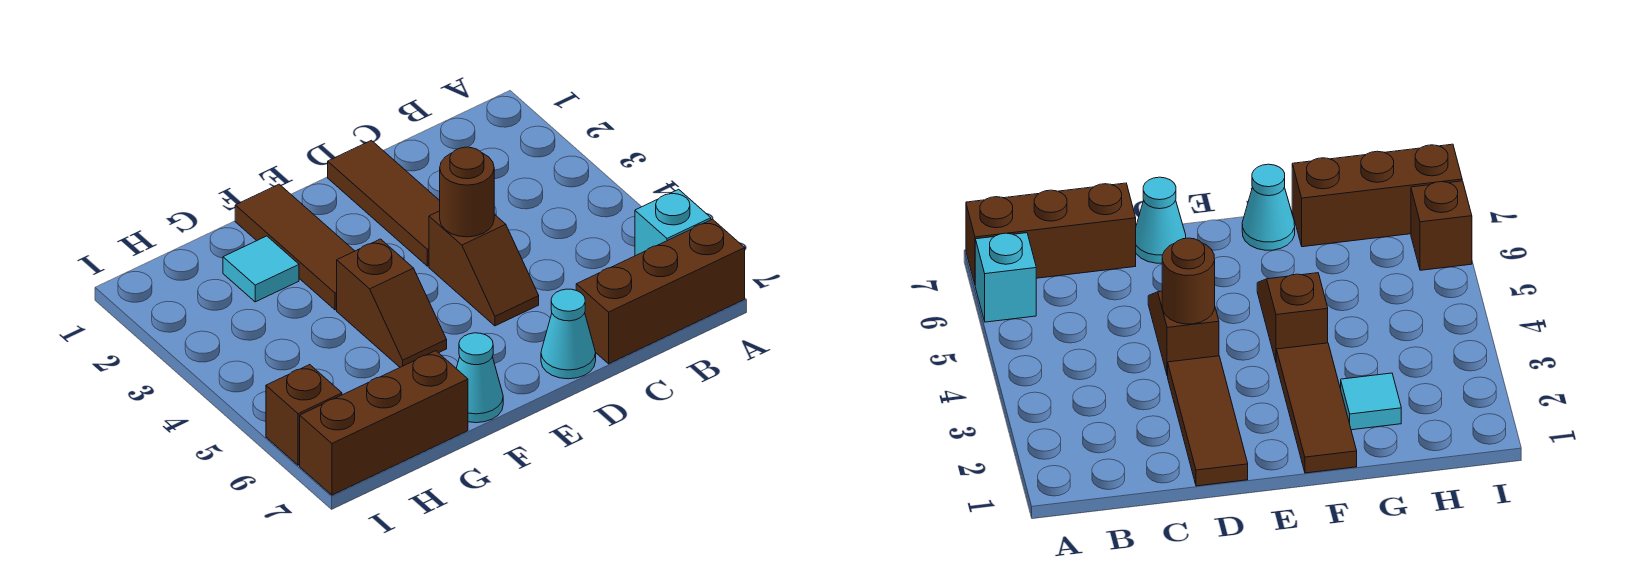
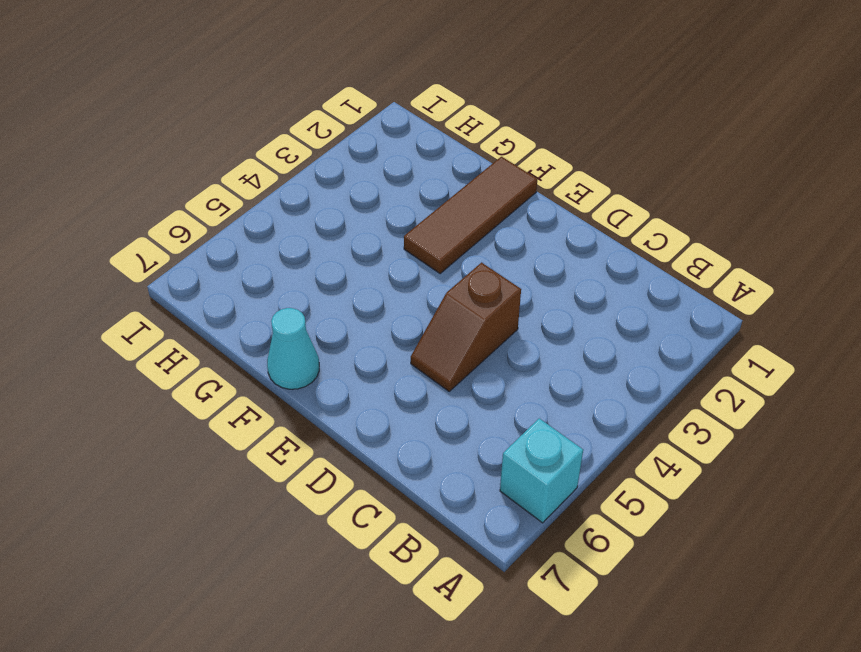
none -> brown brick A7:C7 level 1
none -> brown tile D1:D3 level 1
none -> cyan cone D7 level 1

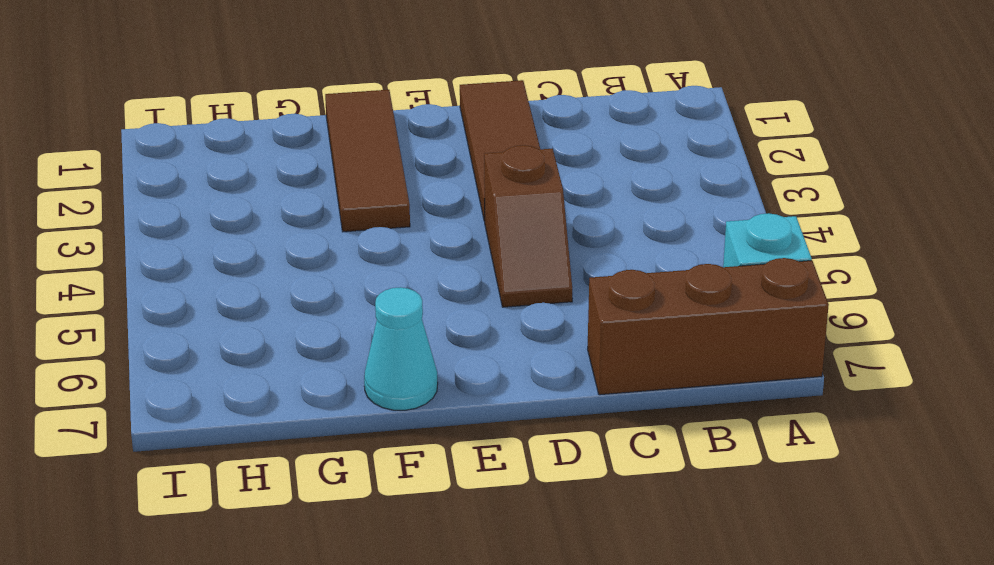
none -> cyan cone D7 level 1
none -> brown slope F4:F5 level 1 top 4
none -> cyan tile G2 level 1

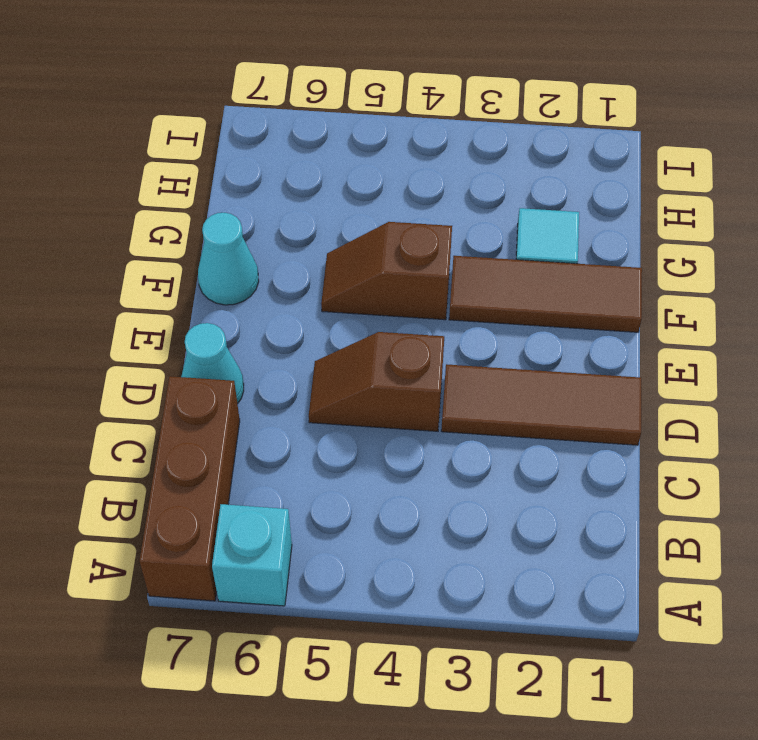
none -> brown brick G7:I7 level 1
none -> brown brick I6 level 1
none -> brown round brick D4 level 2

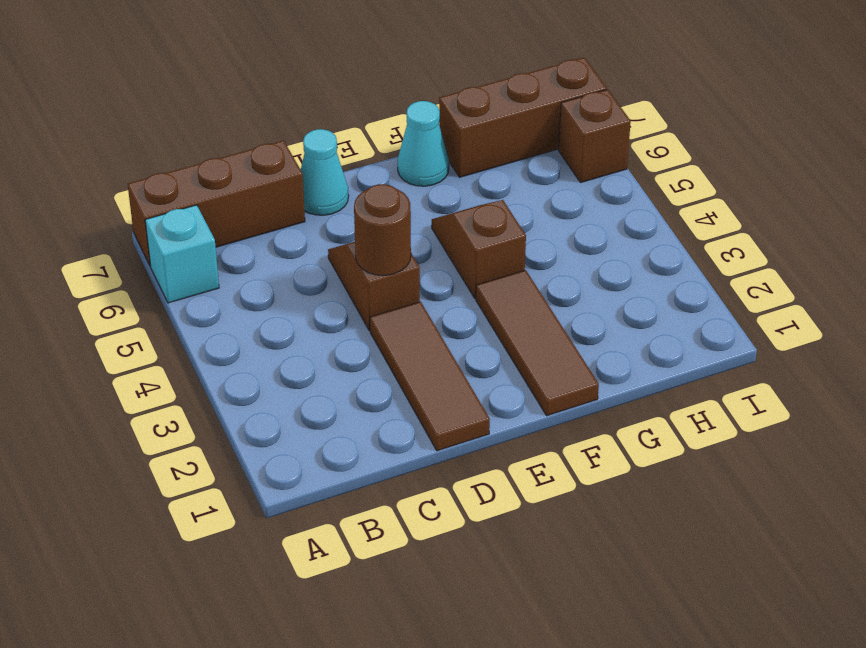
none -> cyan tile G2 level 1

